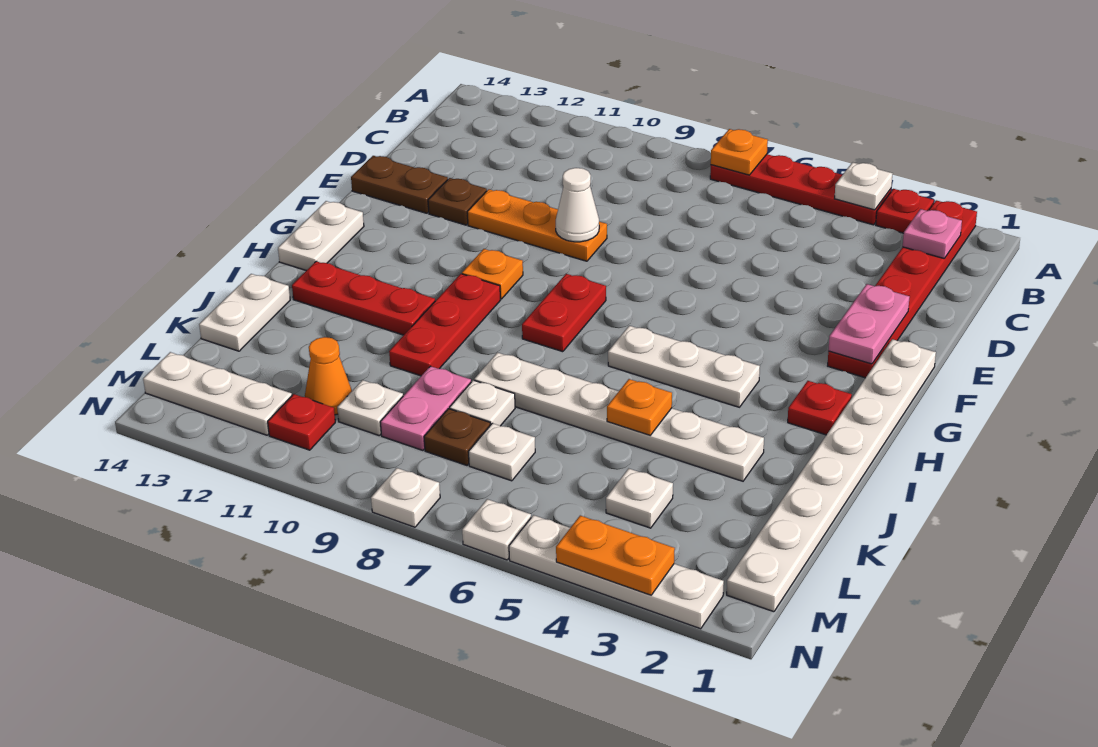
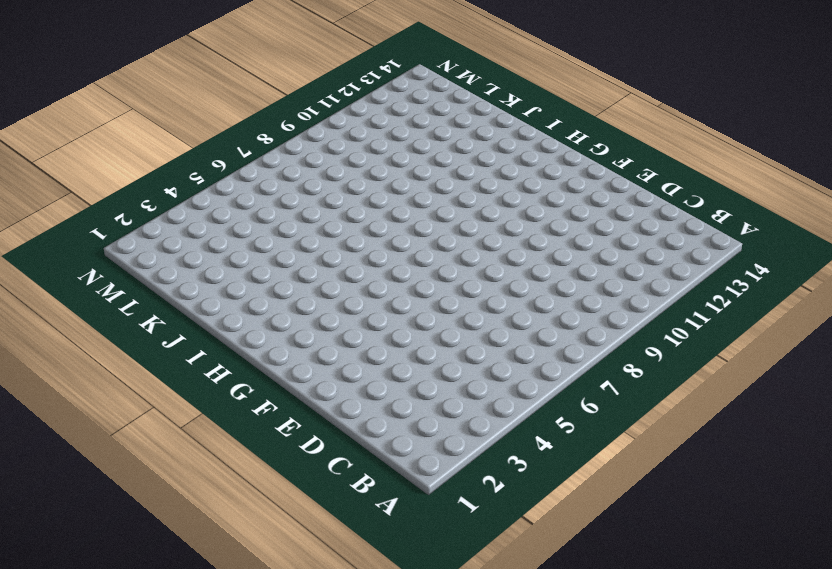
none -> red plate A2:F2 level 1
none -> red plate A3 level 1
none -> red plate A4:A7 level 1
none -> orange plate E9:E11 level 1

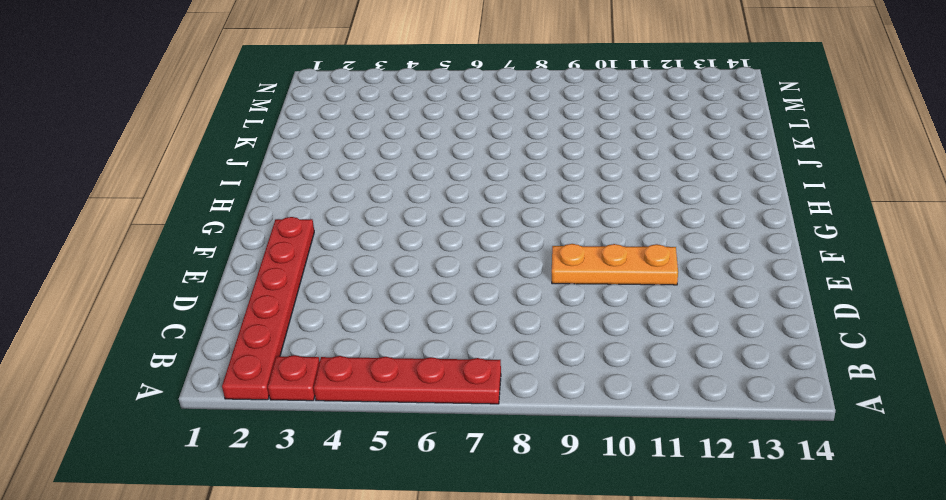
none -> brown plate E12 level 1
none -> brown plate E13:E14 level 1
none -> white plate F1:M1 level 1
none -> red plate G8:H8 level 1

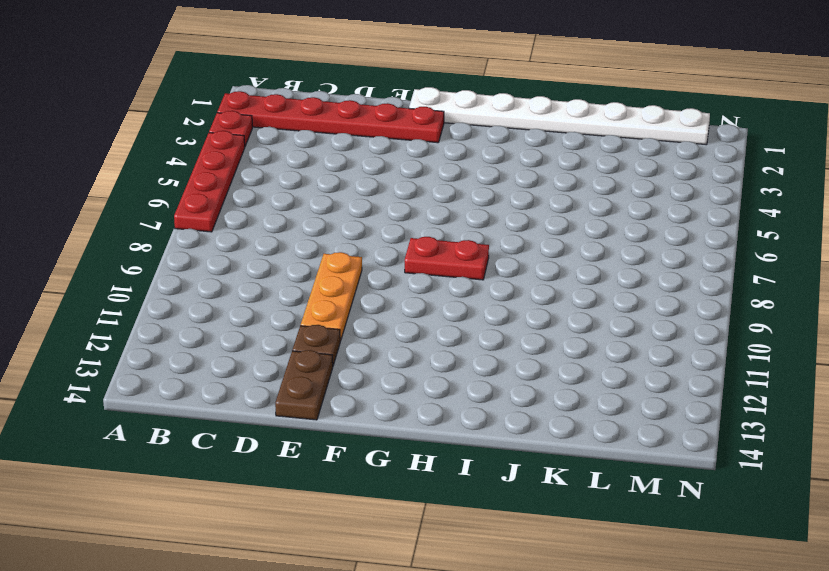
none -> orange plate G10 level 1
none -> white plate G14:H14 level 1
none -> red plate H2 level 1
none -> white plate H4:H6 level 1

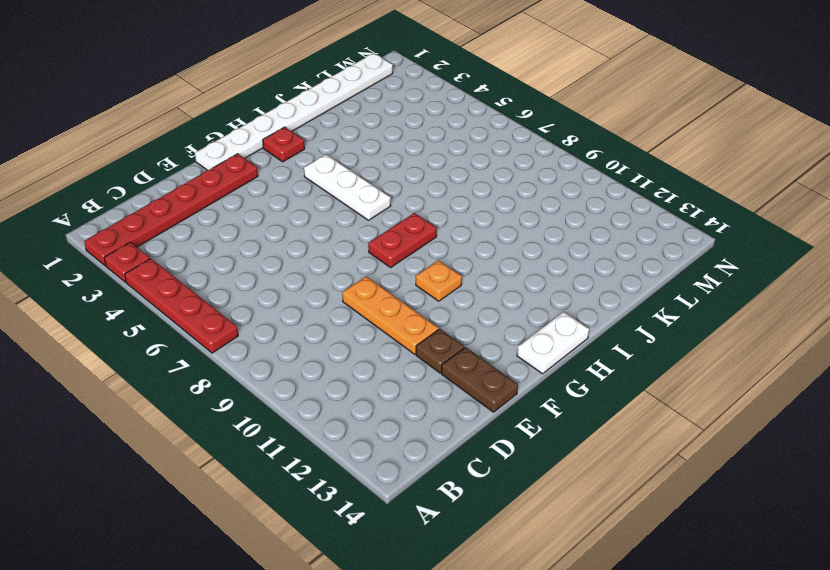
none -> red plate H10:J10 level 1
none -> red plate I11:I13 level 1
none -> white plate J3:J8 level 1
none -> white plate J14:K14 level 1

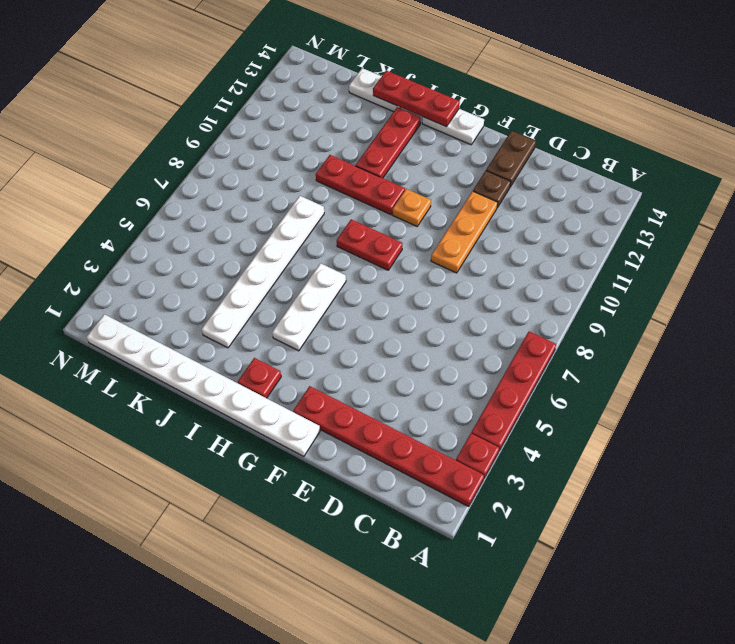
red plate H14:J14 level 2 -> none
none -> white plate K8 level 1
none -> pink plate K9:L9 level 1
none -> white plate L4 level 1
none -> white plate L7 level 1

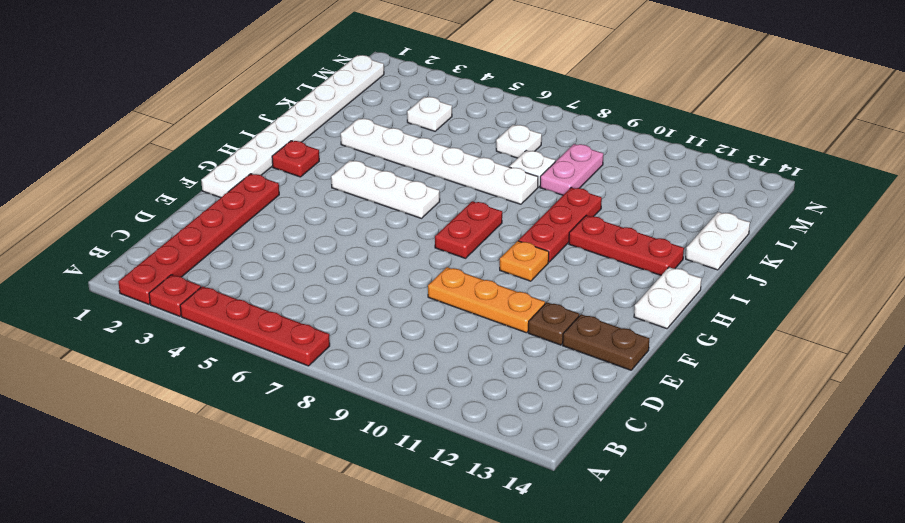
none -> brown plate L8 level 1
none -> white plate L10 level 1
none -> orange cone L11 level 1
none -> red plate M11 level 1

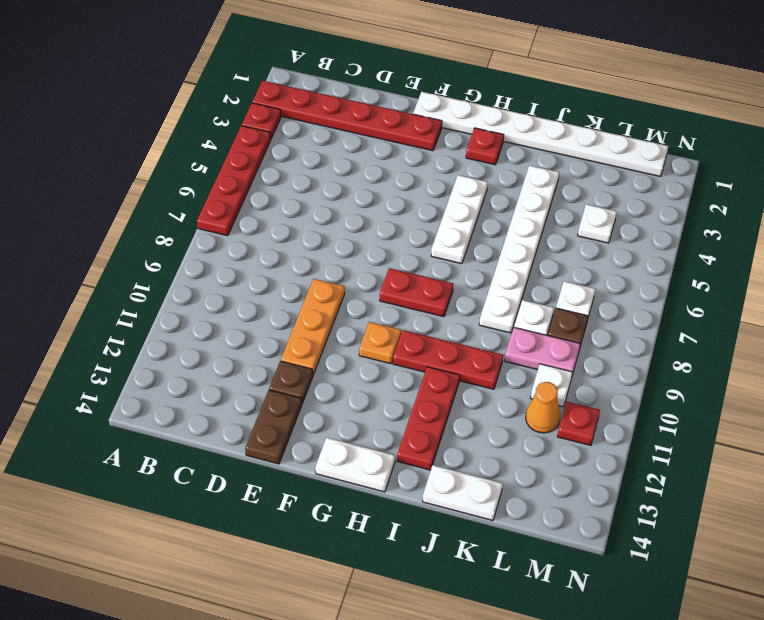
none -> white plate M12:M14 level 1
none -> white plate N2:N5 level 1
none -> white plate N6 level 1
none -> white plate N8 level 1

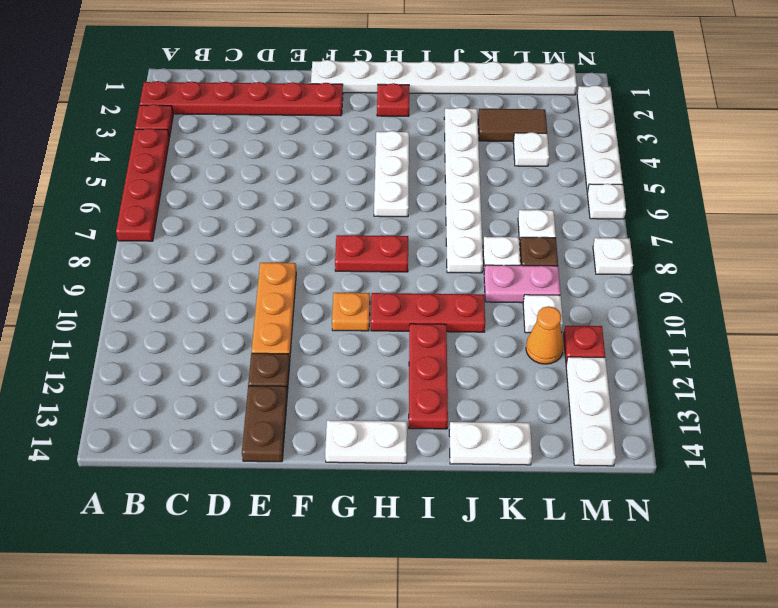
brown tile K3:L3 level 1 -> none
none -> white plate A4 level 2
none -> orange plate A7 level 2
none -> pink plate B2 level 2
none -> pink plate E2:F2 level 2

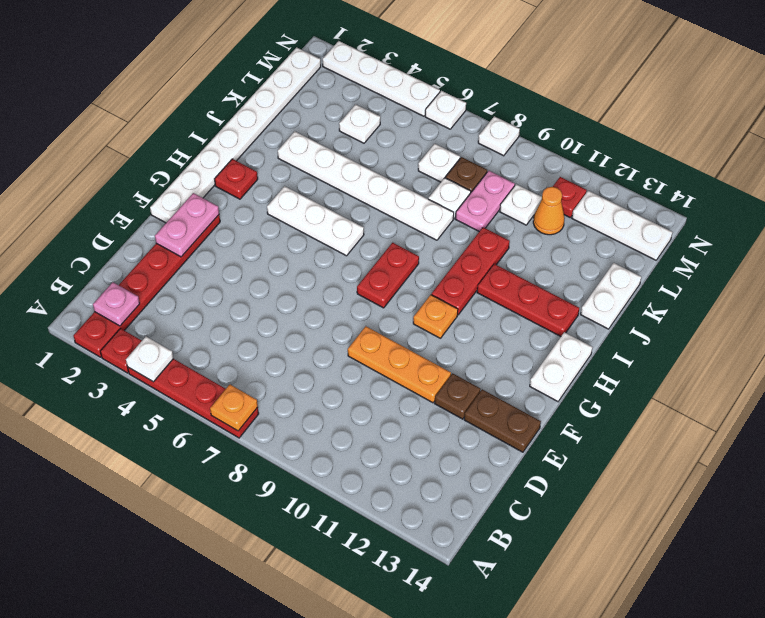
none -> white cone E9 level 2
none -> orange plate J5 level 2
none -> orange plate N3:N4 level 2

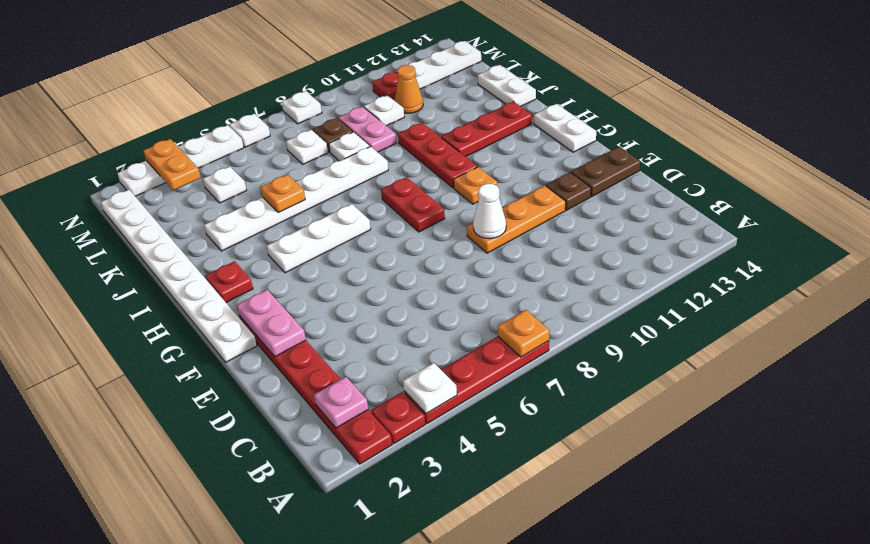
orange plate M3:N3 level 2 -> orange plate N3:N4 level 2

